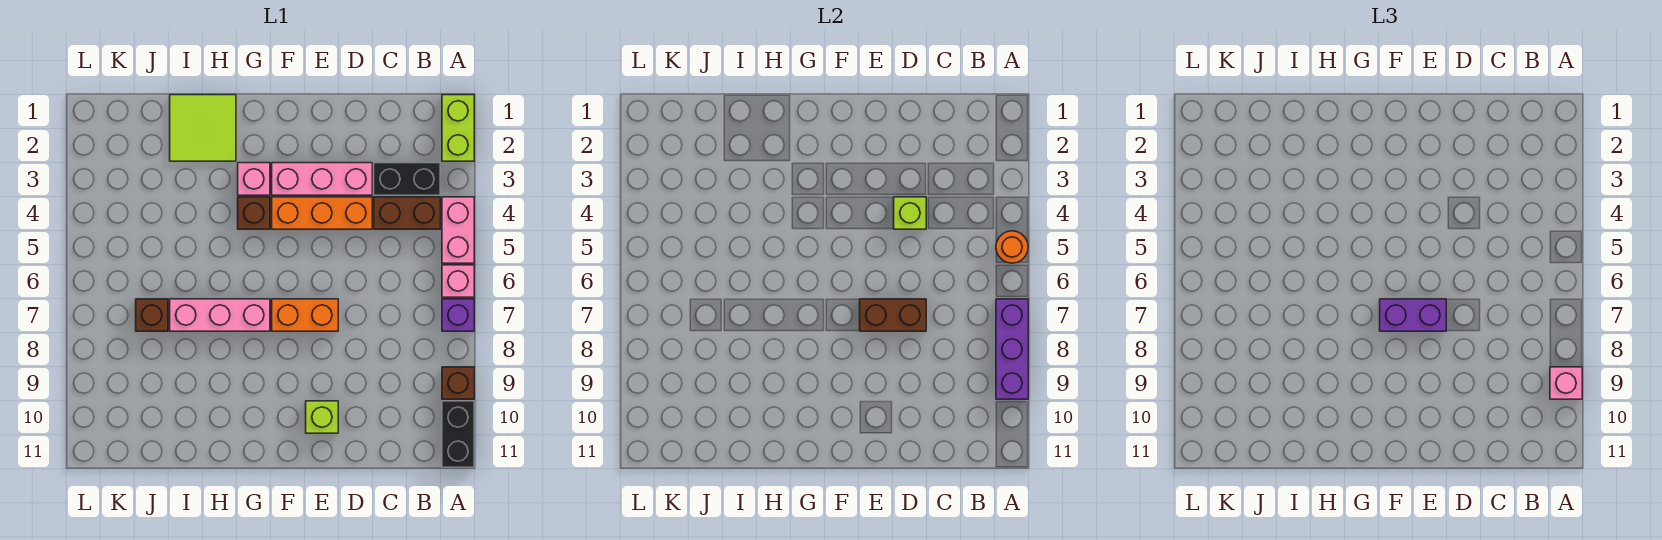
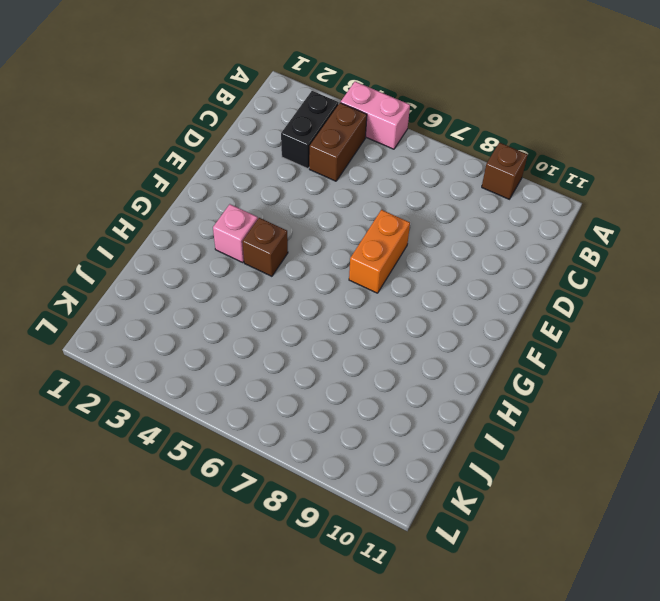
none -> lime brick A1:A2 level 1
none -> pink brick A6 level 1
none -> purple brick A7 level 1

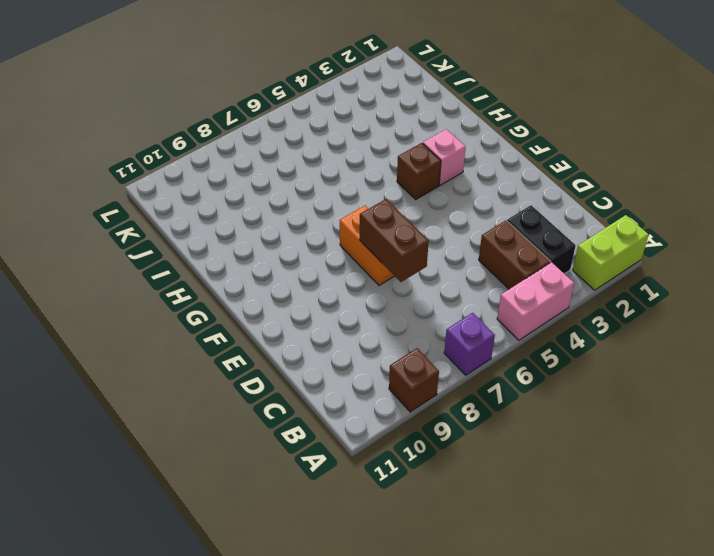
none -> pink brick A6 level 1
none -> black brick A10:A11 level 1
none -> pink brick D3:F3 level 1

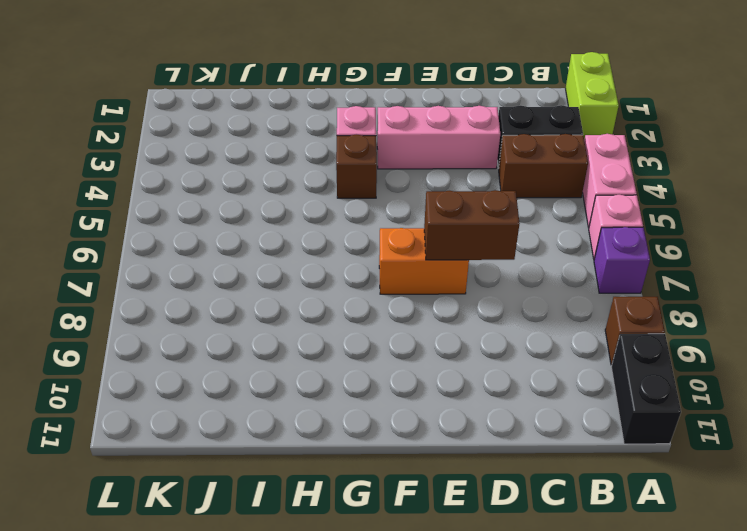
none -> orange brick D4:F4 level 1
none -> lime brick E10 level 1
none -> pink brick G7:I7 level 1

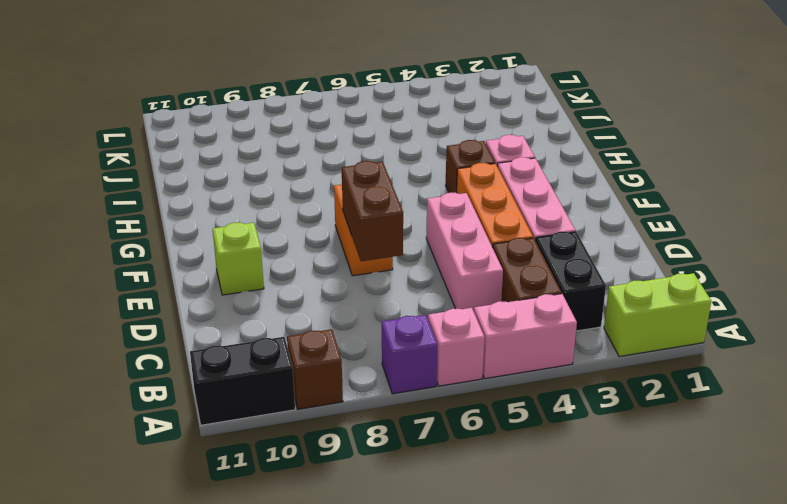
pink brick C5:E5 level 1 -> pink brick G7:I7 level 1
none -> lime tile H1:I2 level 1
none -> brown brick J7 level 1
none -> orange round brick A5 level 2

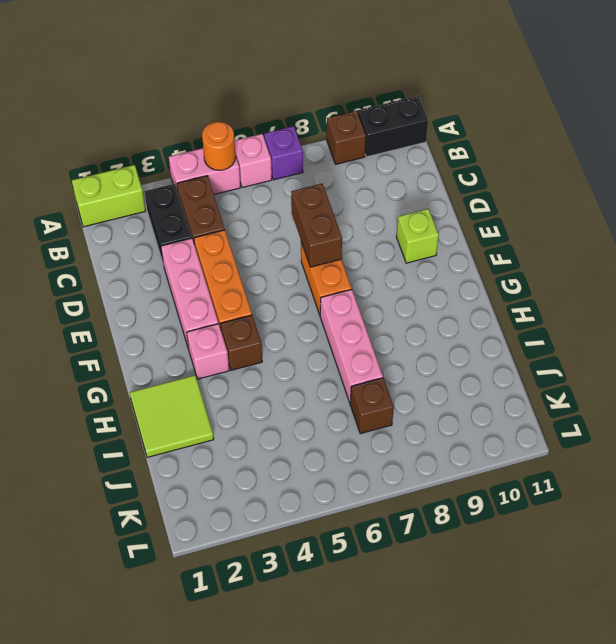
none -> purple brick A7:A9 level 2
none -> lime brick D4 level 2
none -> pink brick A9 level 3

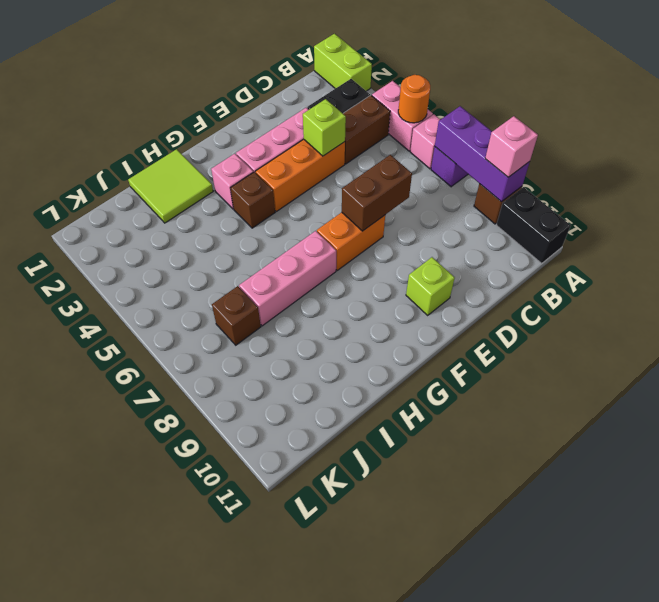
none -> purple brick E7:F7 level 3

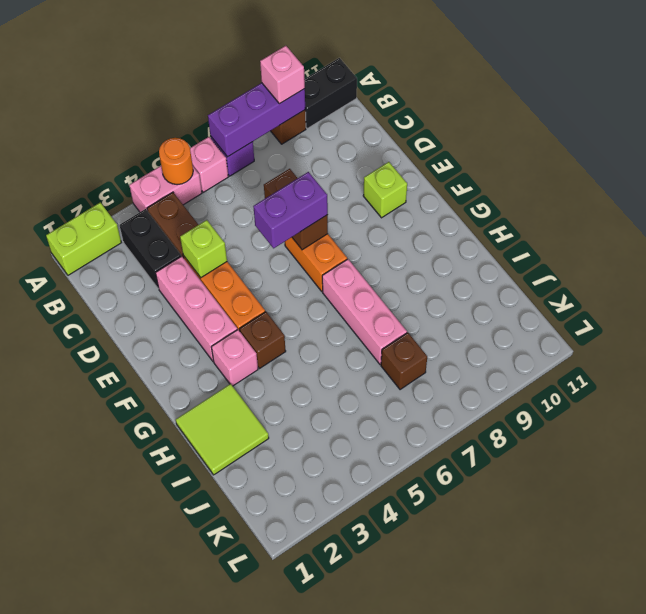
purple brick E6:E7 level 3 -> purple brick E7:F7 level 3

